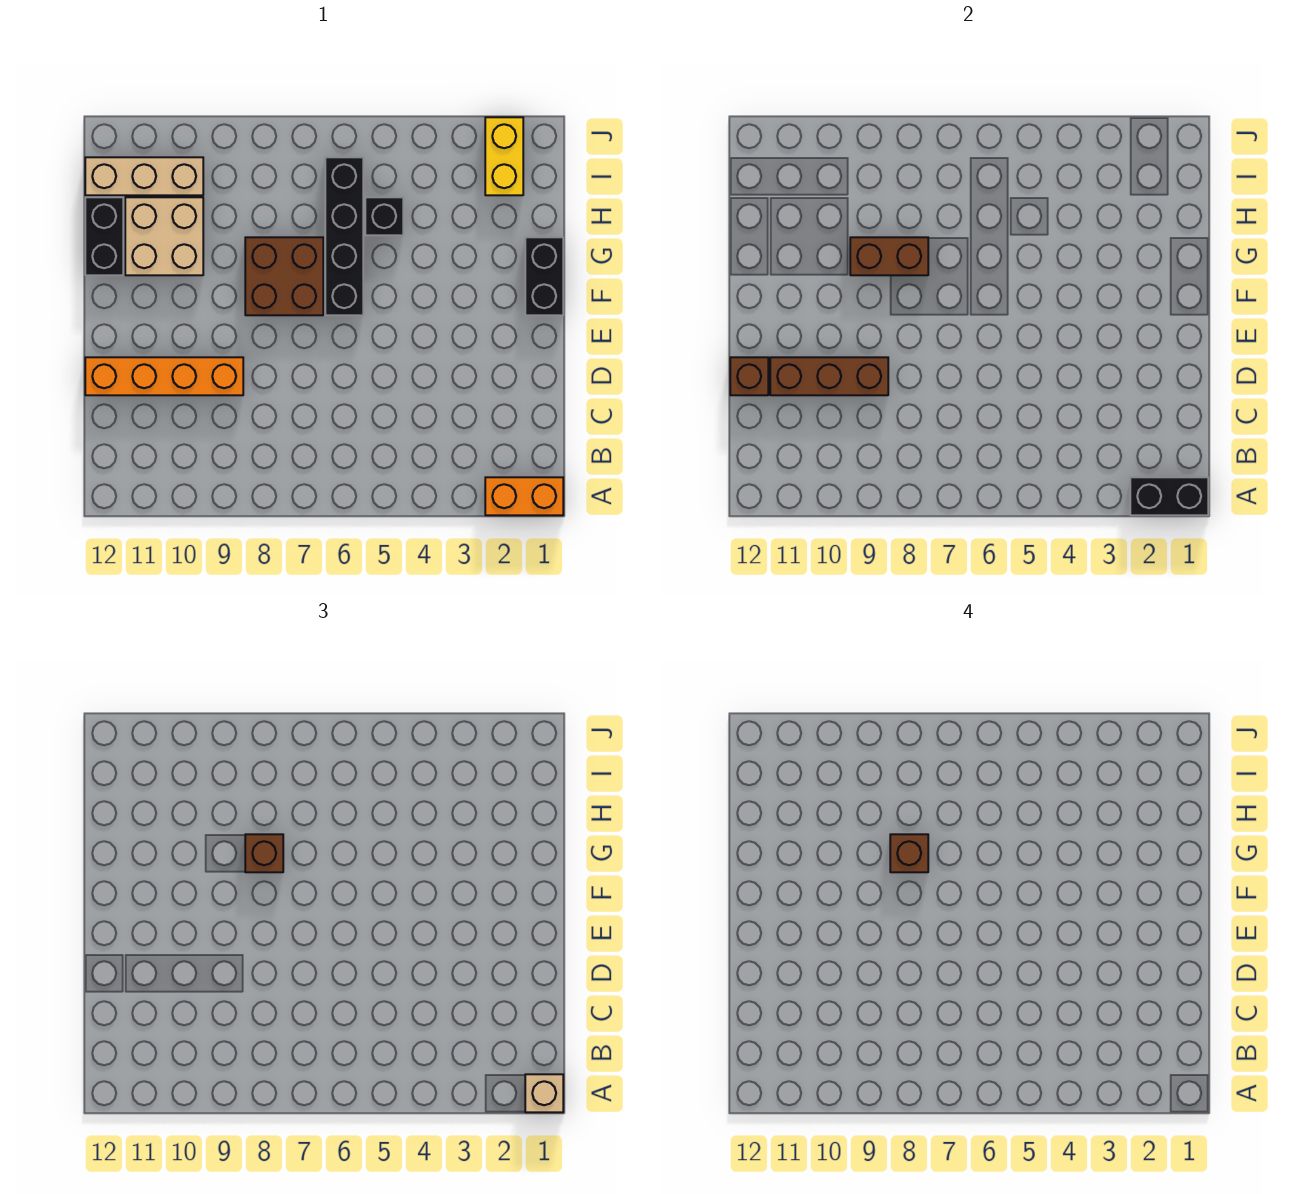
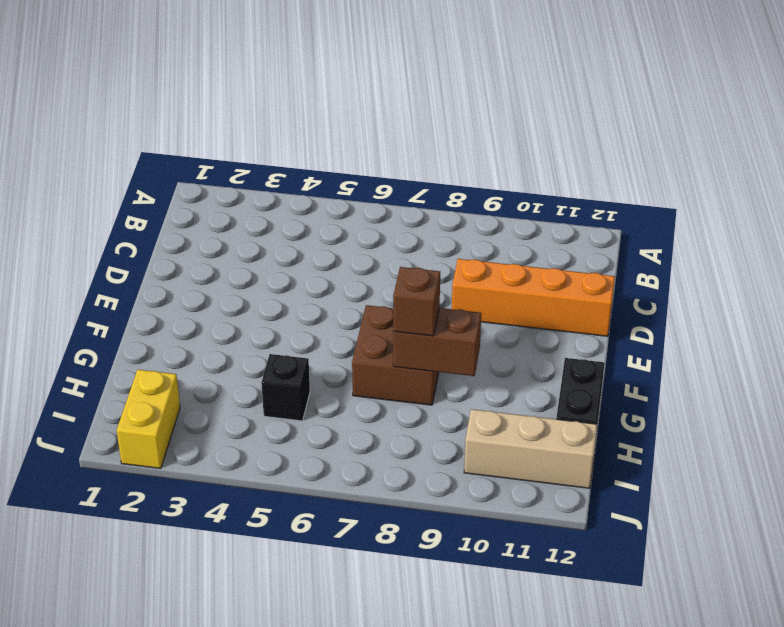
none -> orange brick A1:A2 level 1
none -> black brick F1:G1 level 1
none -> black brick F6:I6 level 1

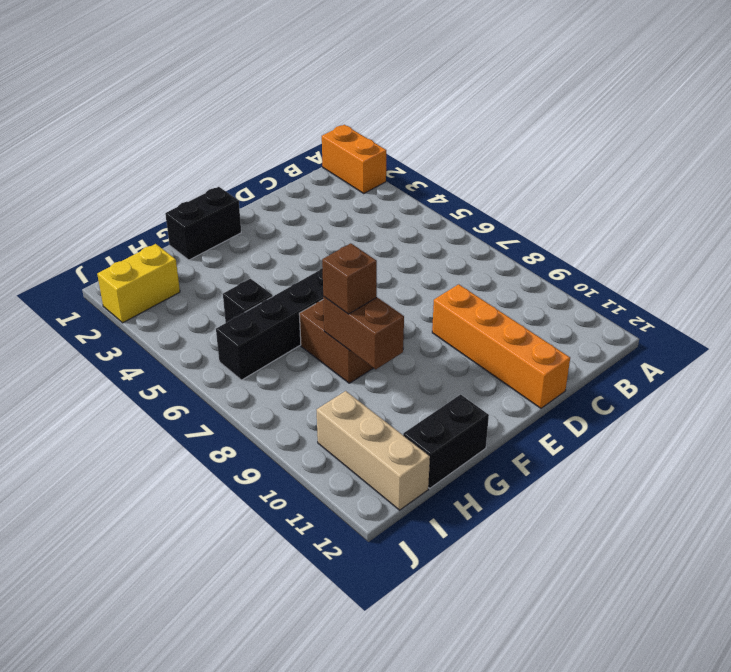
none -> tan brick G10:H11 level 1
none -> black brick A1:A2 level 2
none -> brown brick D9:D11 level 2

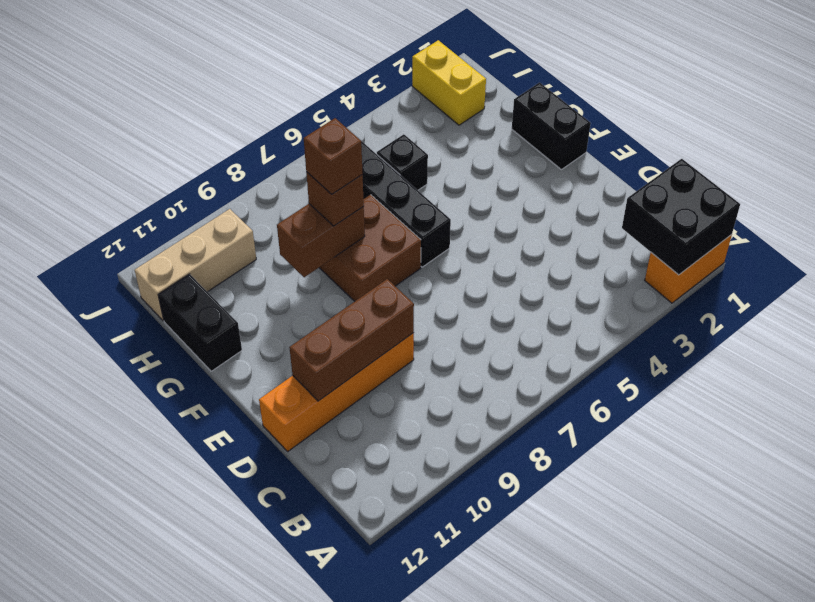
black brick A1:B2 level 2 -> black brick A1:A2 level 2
none -> tan brick G10:H11 level 1
none -> brown brick D12 level 2
none -> tan brick A1 level 3

